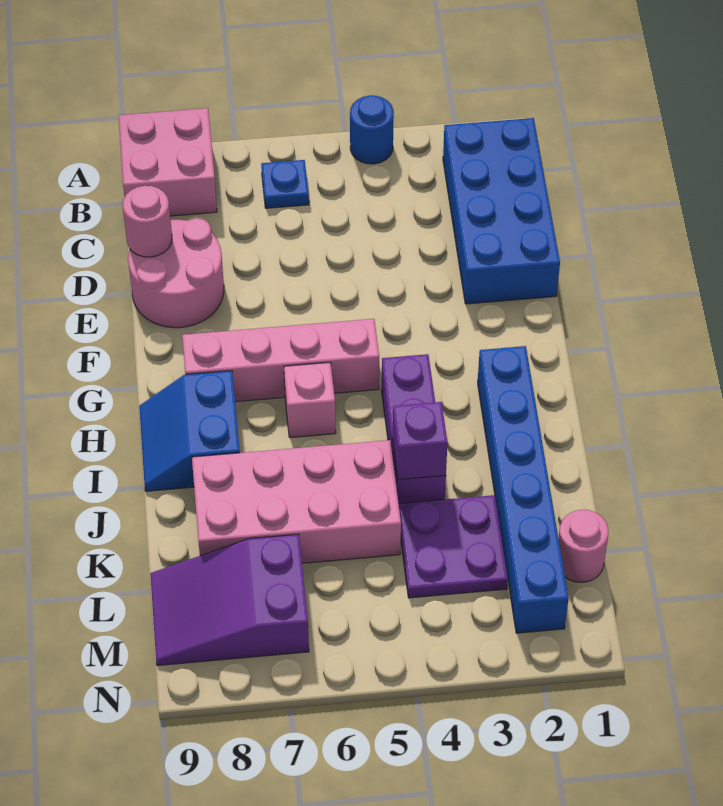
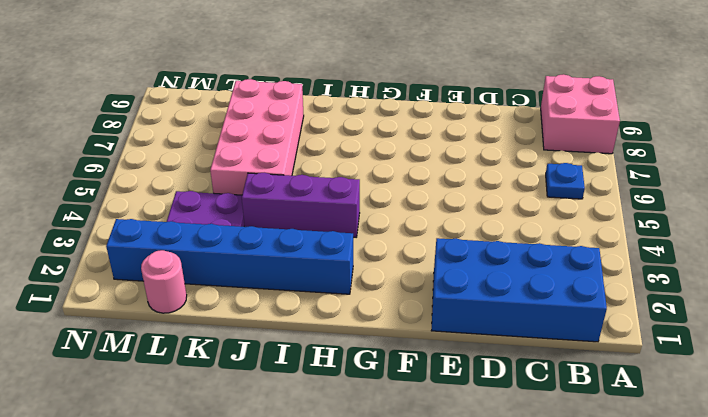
none -> blue round brick A4 level 1
none -> pink round brick D8:E9 level 1
none -> pink brick G5:G8 level 1

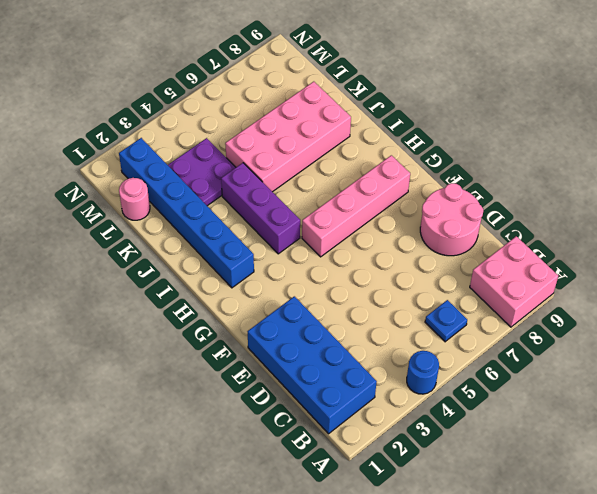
none -> pink brick H6 level 1
none -> blue slope H8:I9 level 1 top 8
none -> purple slope L7:M9 level 1 top 7

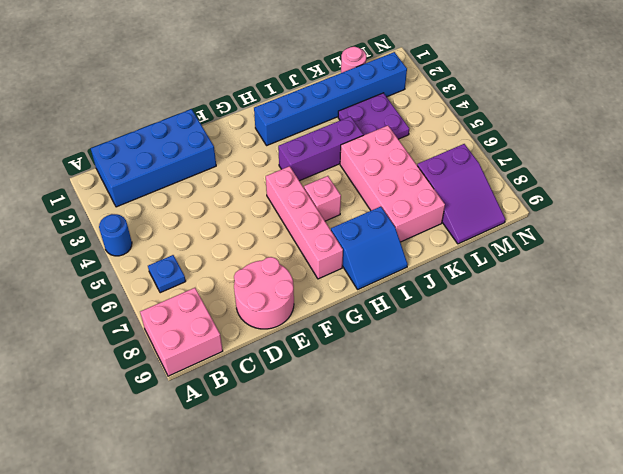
none -> pink round brick D9 level 2
none -> purple brick J4 level 2

